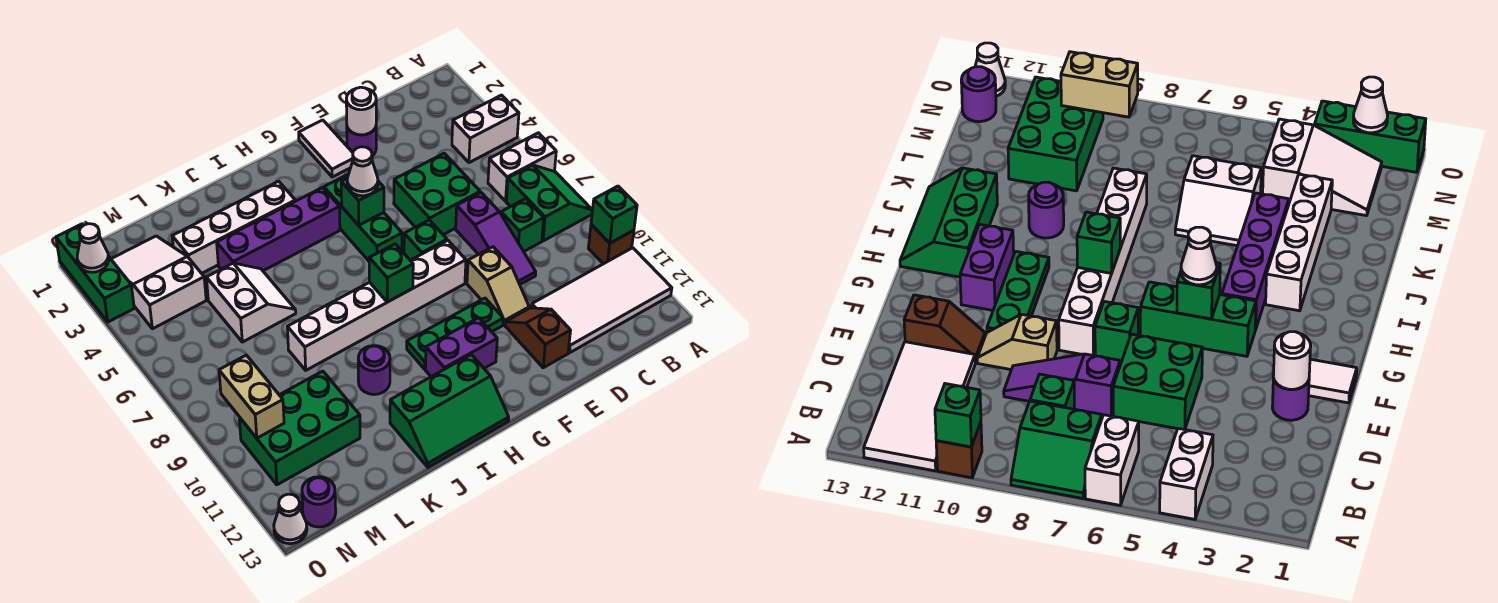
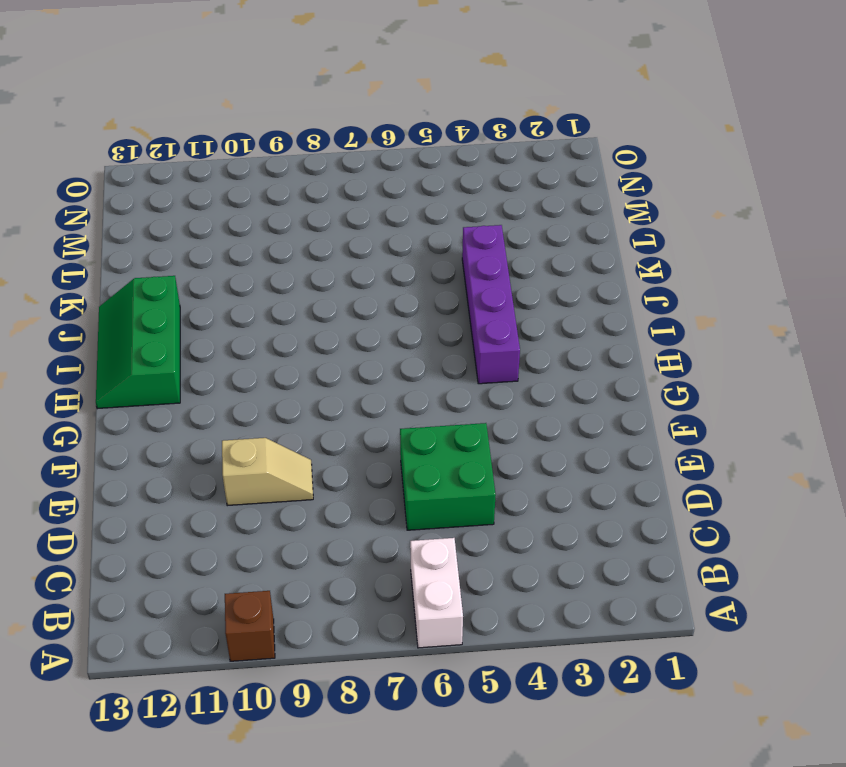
tan slope E9:E10 level 1 top 10 -> tan slope E9:E10 level 1 top 9
none -> white brick A4:B4 level 1
none -> green slope A7:B8 level 1 top B
none -> white tile A11:D12 level 1
none -> green brick C8 level 1

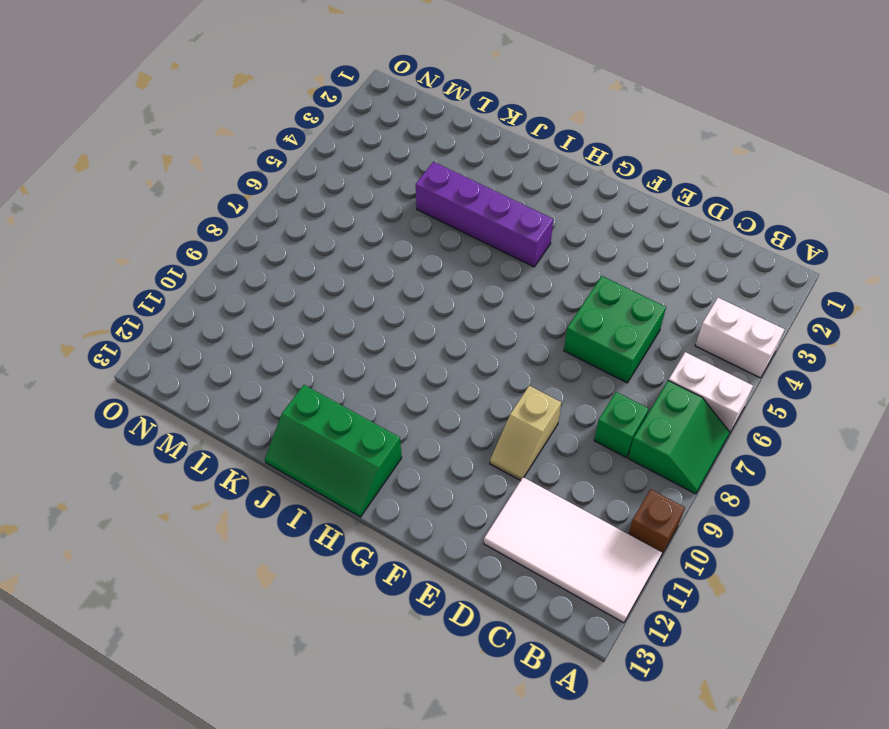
none -> purple slope D7:D9 level 1 top 7
none -> purple round brick E2 level 1
none -> brown slope E11:E12 level 1 top 12
none -> white tile F1:F2 level 1

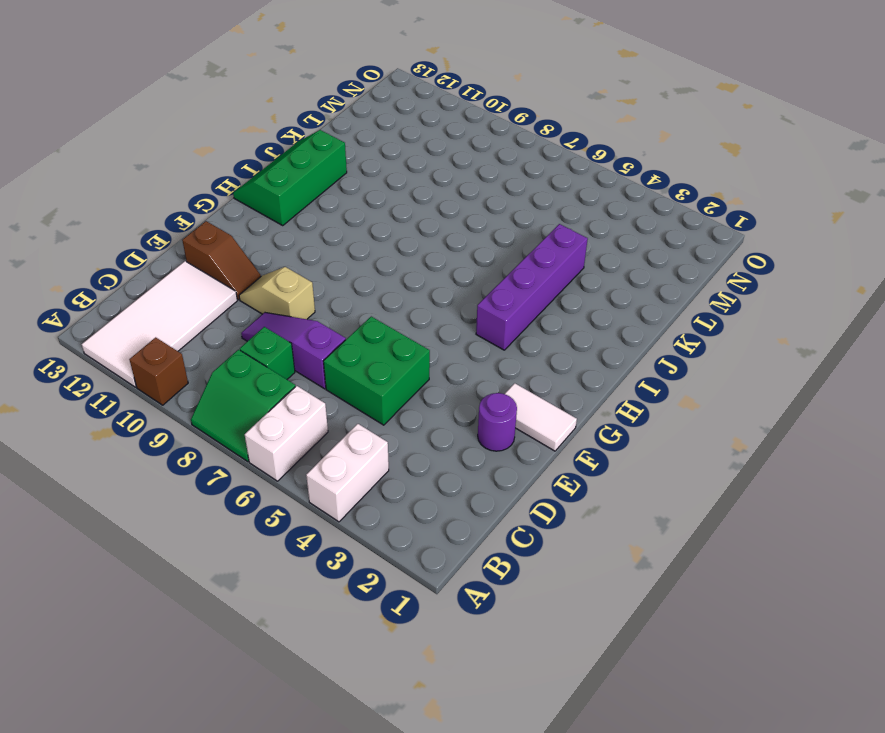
none -> green brick F7 level 1
none -> white brick F8:K8 level 1
none -> green plate F10:H10 level 1
none -> green brick G4:G6 level 1

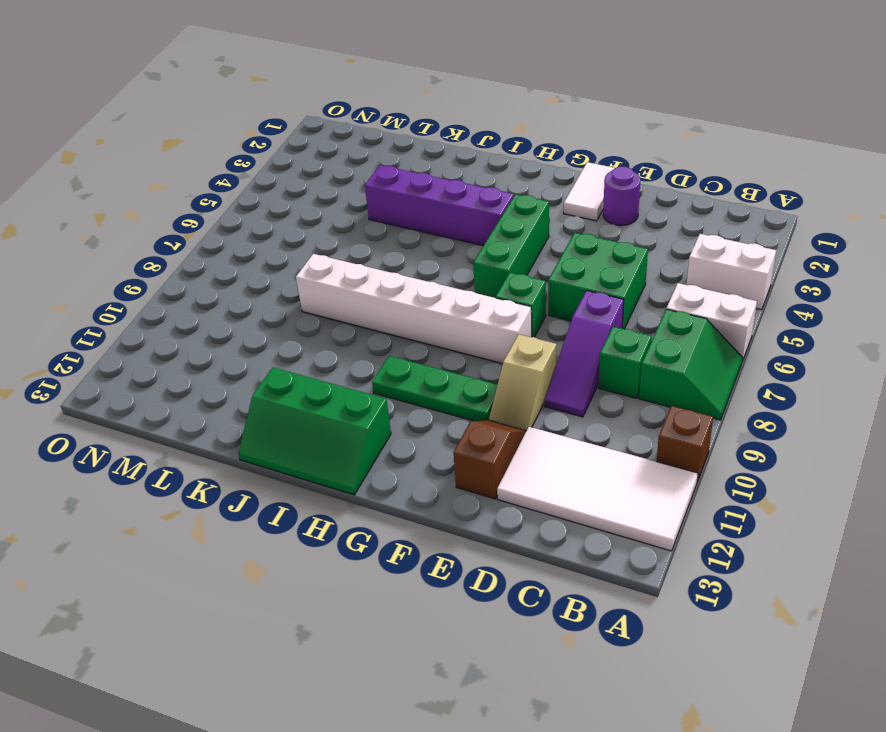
none -> purple brick G11:H11 level 1
none -> white brick I3:L3 level 1
none -> purple round brick J10 level 1
none -> white slope K5:L6 level 1 top L

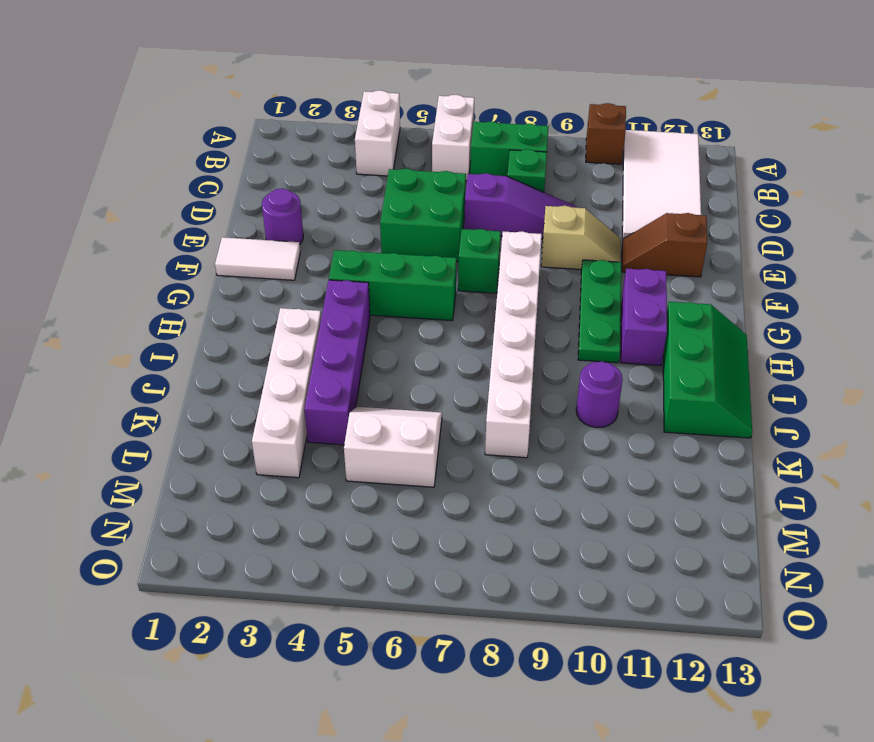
none -> green brick L10:N11 level 1
none -> white slope M2:N4 level 1 top 4
none -> purple round brick N13 level 1
none -> green brick O1:O3 level 1

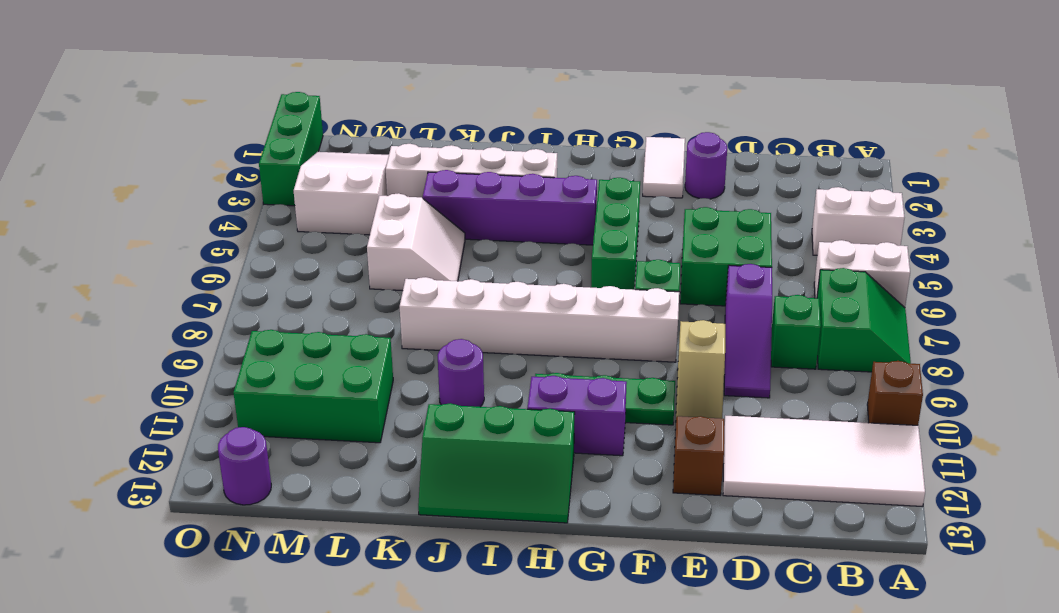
none -> white cone O13 level 1
none -> green brick A10 level 2
none -> white round brick E2 level 2
none -> green brick G5 level 2

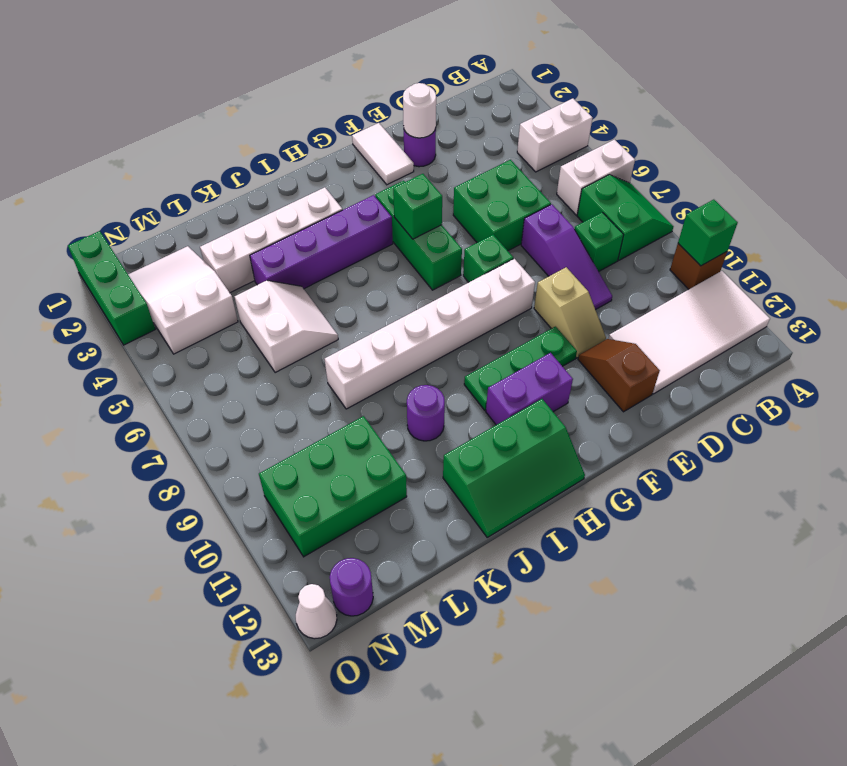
none -> green brick H8 level 2
none -> tan brick N9:N10 level 2
none -> white cone O2 level 2
none -> white cone G5 level 3

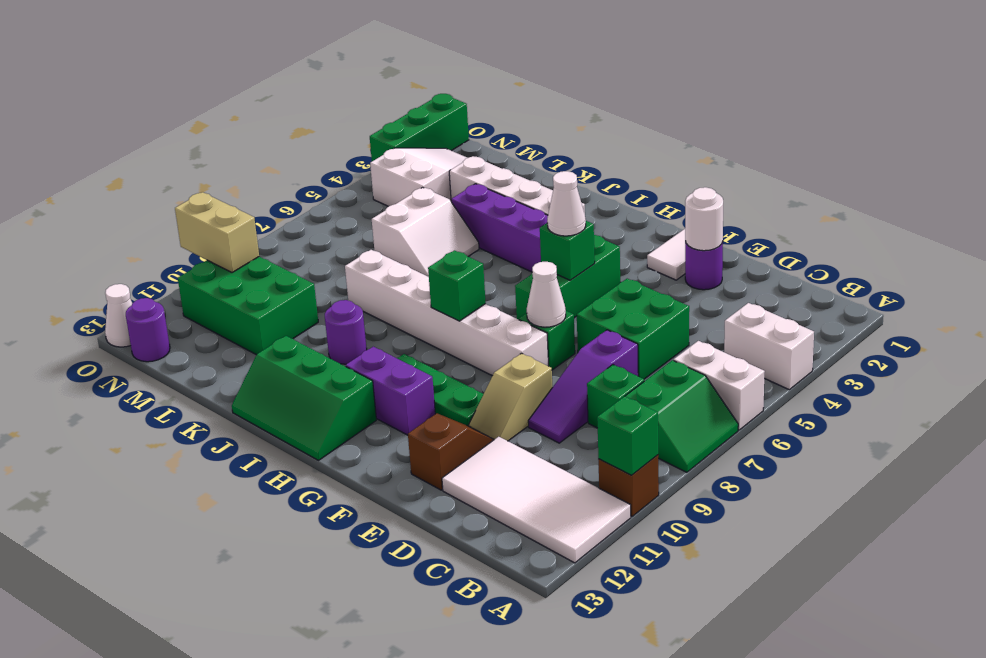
white cone F7 level 2 -> white cone O2 level 2
tan brick N10:O10 level 2 -> tan brick N9:N10 level 2

